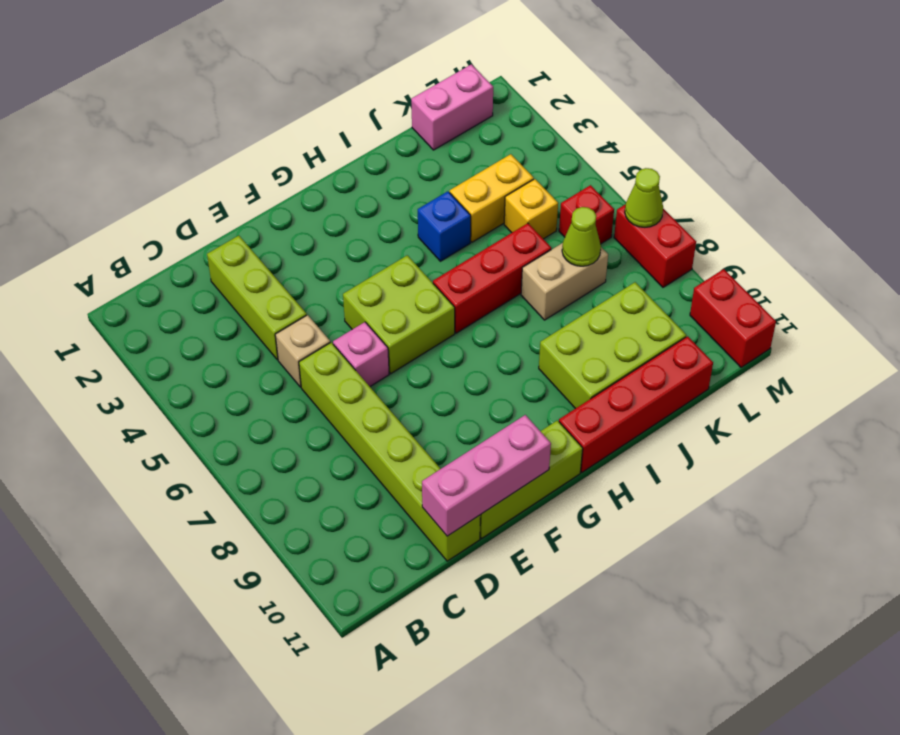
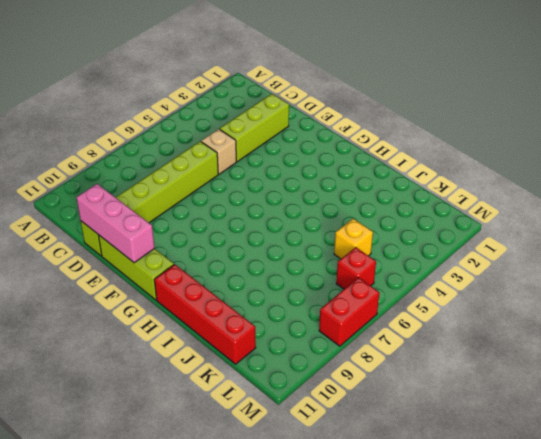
none -> pink brick E6 level 1
none -> lime brick F5:G6 level 1
none -> red brick H6:J6 level 1

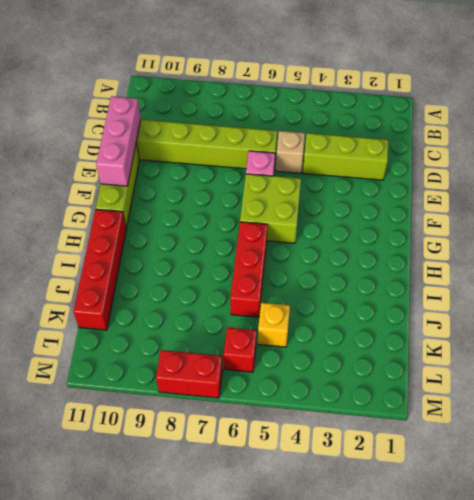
none -> blue brick I4 level 1
none -> lime brick I9:K10 level 1
none -> yellow brick J4:K4 level 1

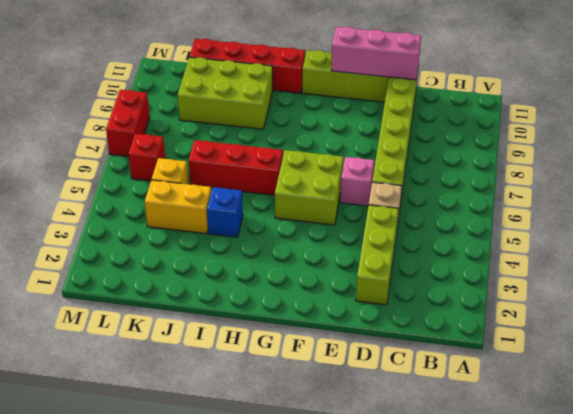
none -> tan brick J7:K7 level 1
none -> pink brick K1:L1 level 1
none -> red brick M10:M11 level 1

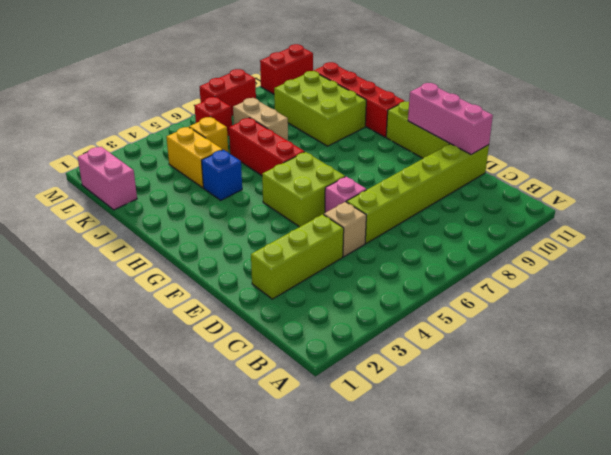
none -> lime cone K7 level 2
none -> lime cone M7 level 2

